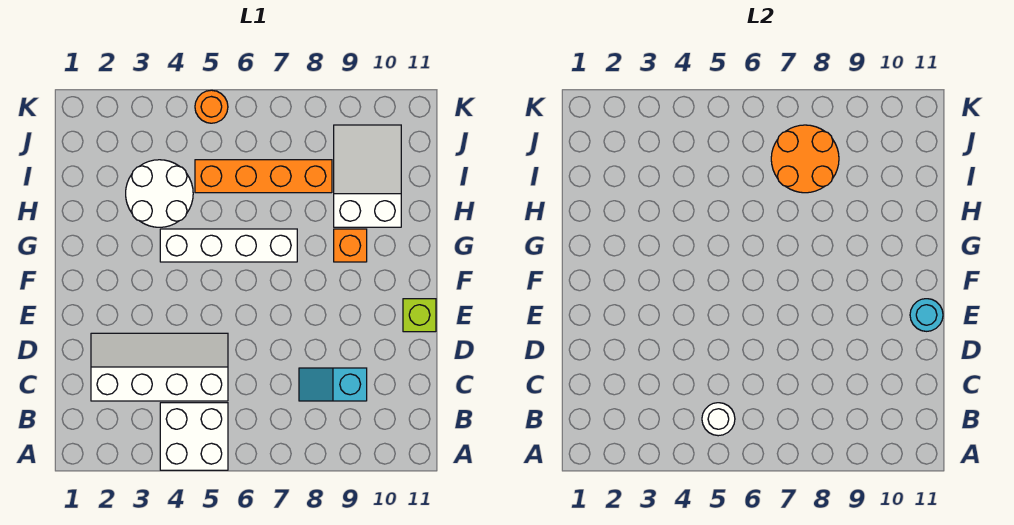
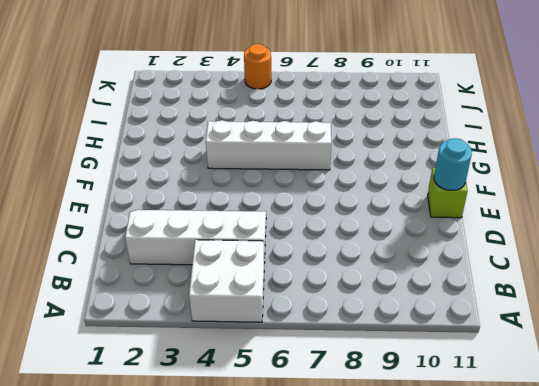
none -> cyan slope C8:C9 level 1 top 9
none -> orange brick G9 level 1
none -> white round brick H3:I4 level 1

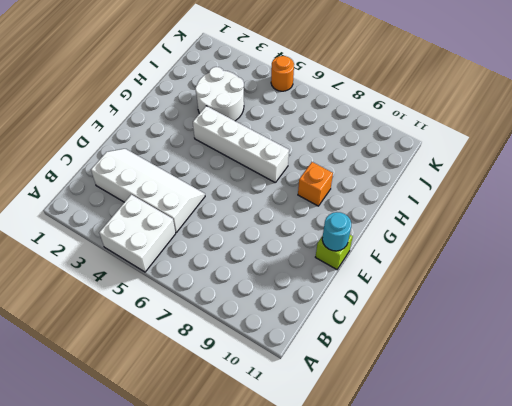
none -> cyan slope C8:C9 level 1 top 9
none -> white slope H9:J10 level 1 top H
none -> orange brick I5:I8 level 1

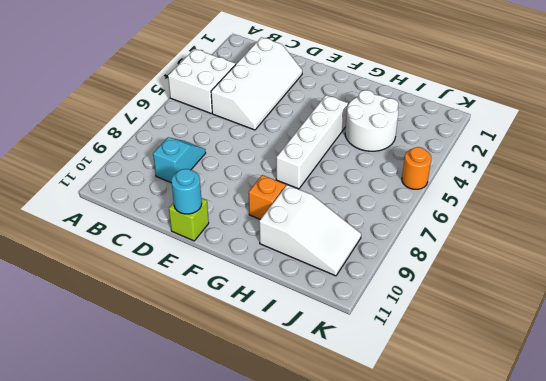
none -> orange brick I5:I8 level 1
none -> white round brick B5 level 2
none -> orange round brick I7:J8 level 2

